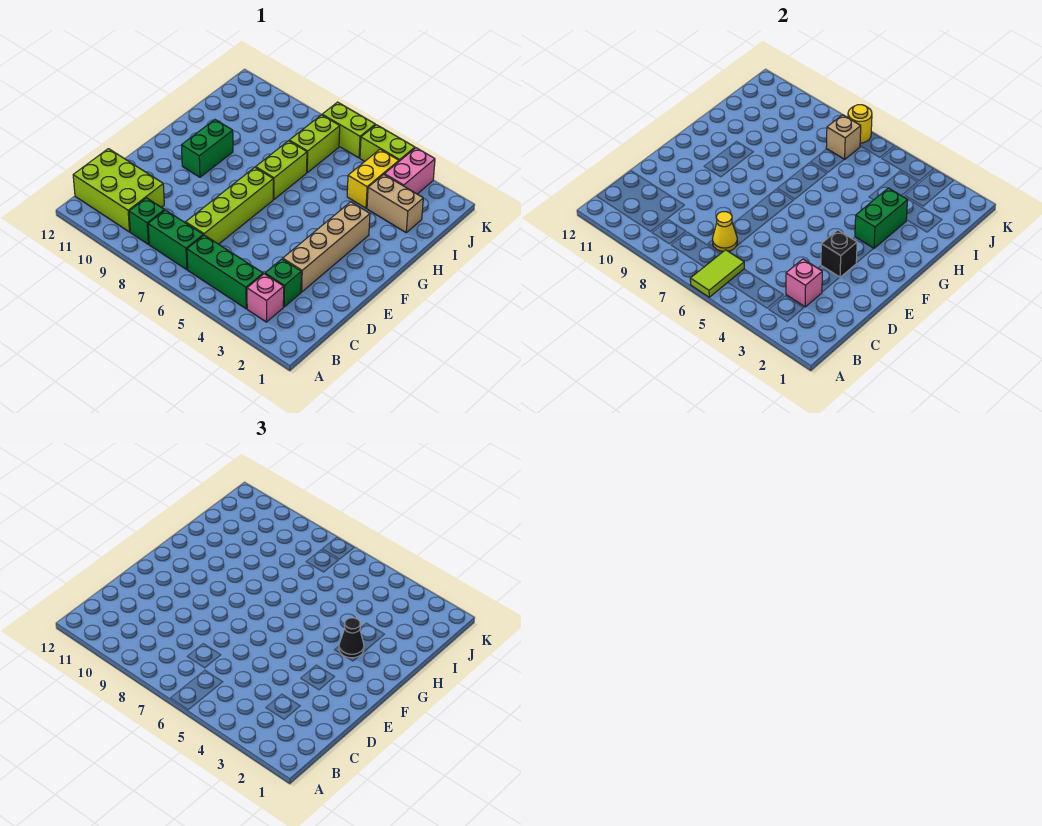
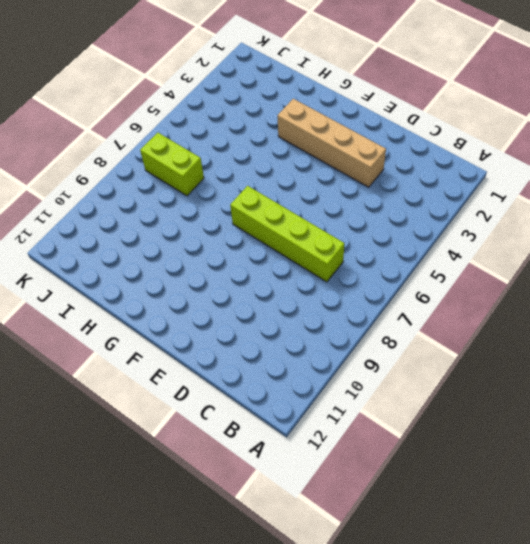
none -> pink brick B3 level 1
none -> green brick B4:B6 level 1
none -> green brick B7:B8 level 1

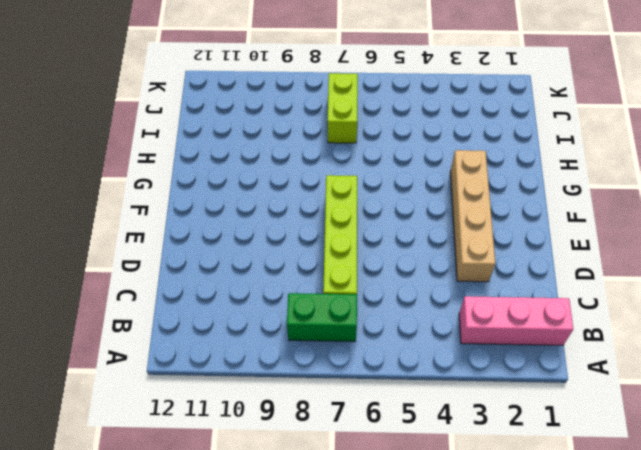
pink brick B1:B3 level 1 -> pink brick B3 level 1
none -> green brick B4:B6 level 1
none -> green brick B9 level 1
none -> lime brick B10:C12 level 1

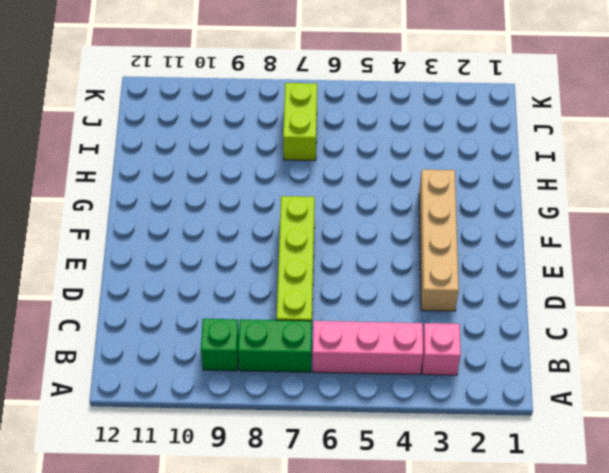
pink brick B4:B6 level 1 -> green brick B4:B6 level 1
none -> lime brick B10:C12 level 1
none -> green brick C3 level 1
none -> green brick F10:G10 level 1

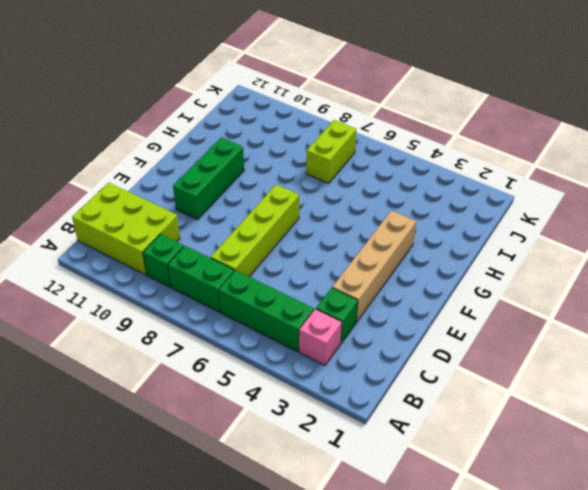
green brick E10:G10 level 1 -> green brick F10:G10 level 1
none -> lime brick G7:H7 level 1
none -> tan brick I2:I3 level 1
none -> yellow brick I4:J4 level 1

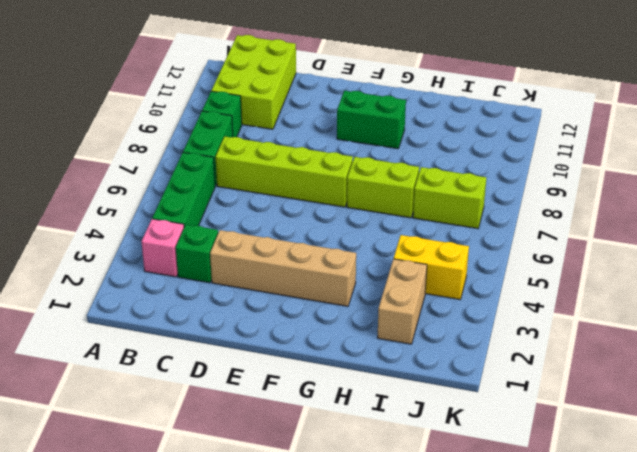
none -> pink brick J3:K3 level 1
none -> lime brick K4:K5 level 1
none -> lime brick K6:K7 level 1

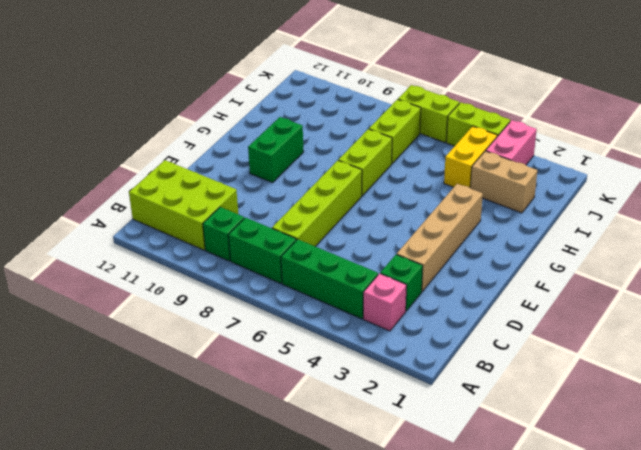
none -> lime tile A6:B6 level 2
none -> pink brick C3 level 2
none -> yellow cone C7 level 2

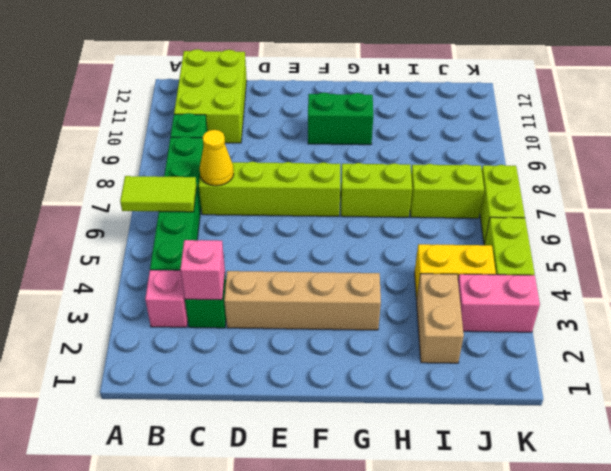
none -> black brick E3 level 2
none -> green brick G3:H3 level 2
none -> tan brick J7 level 2

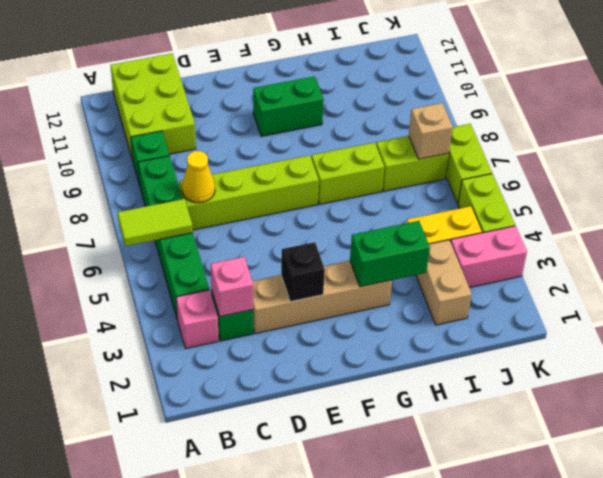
none -> yellow round brick K7 level 2
none -> black cone G3 level 3

